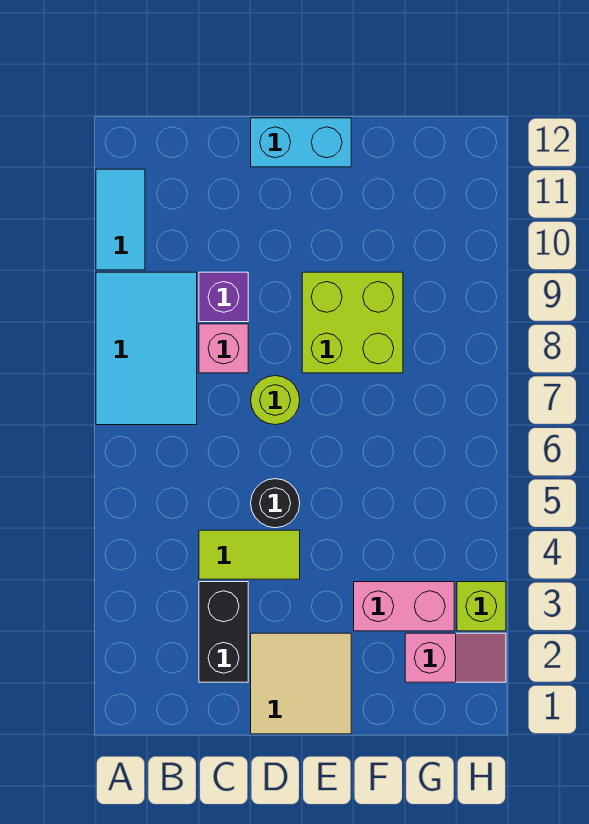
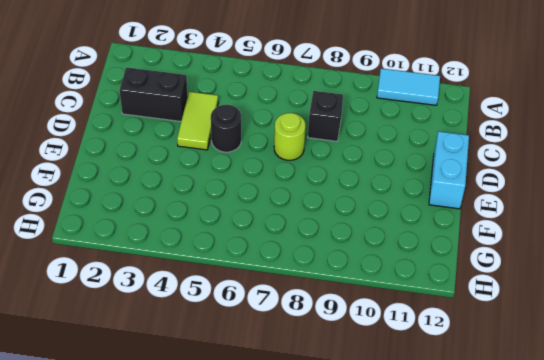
black brick C8 level 1 -> pink brick C8 level 1
none -> cyan tile A7:B9 level 1
none -> purple brick C9 level 1
none -> tan tile D1:E2 level 1

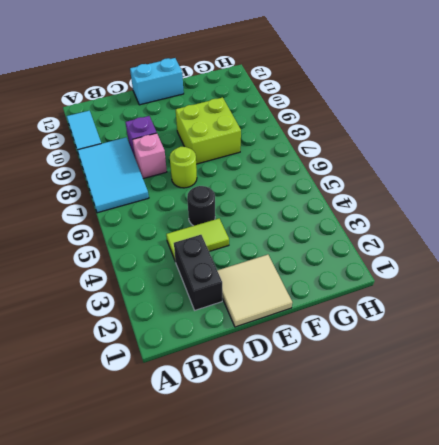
none -> pink brick F3:G3 level 1
none -> pink slope G2:H2 level 1 top G
none -> lime brick H3 level 1

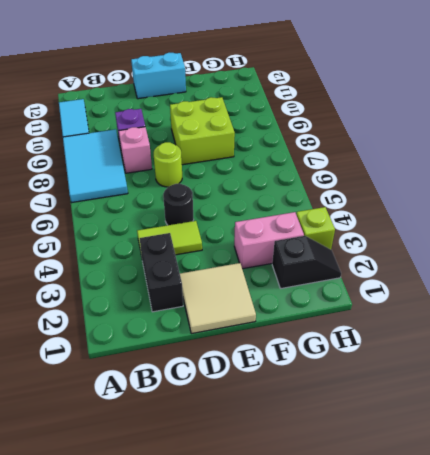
black slope G2:H2 level 1 top G -> pink slope G2:H2 level 1 top G

